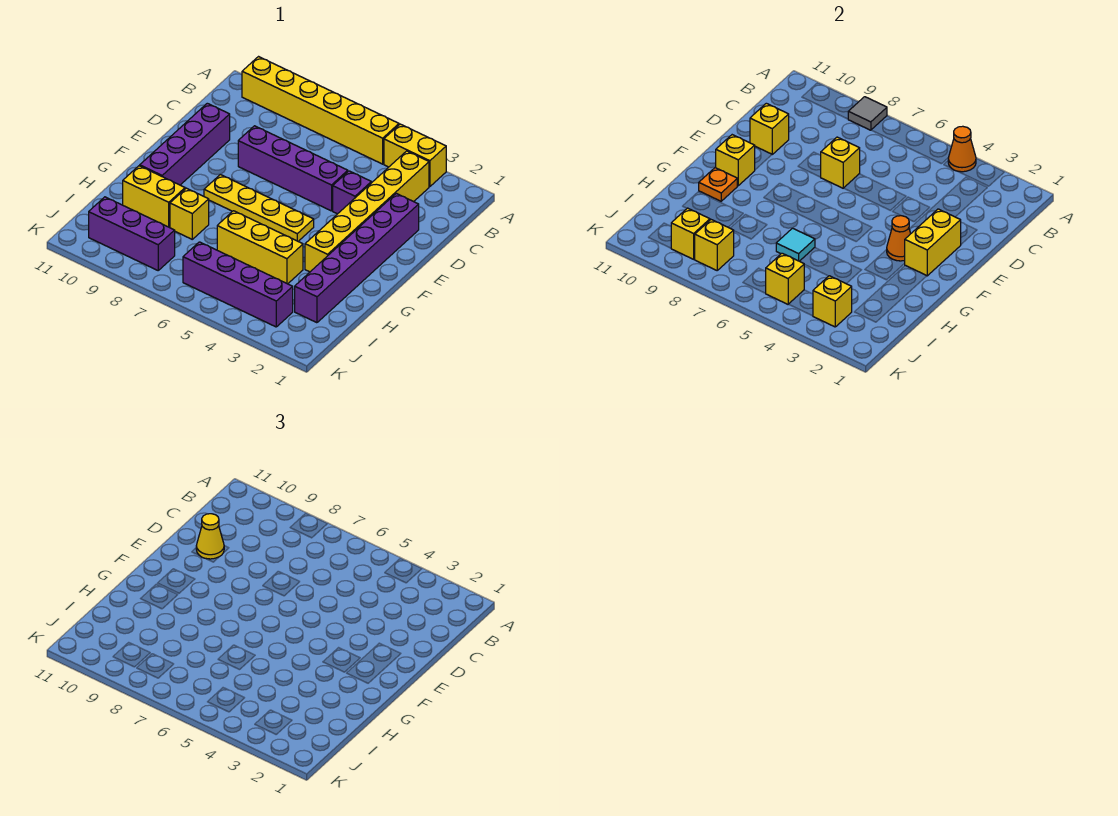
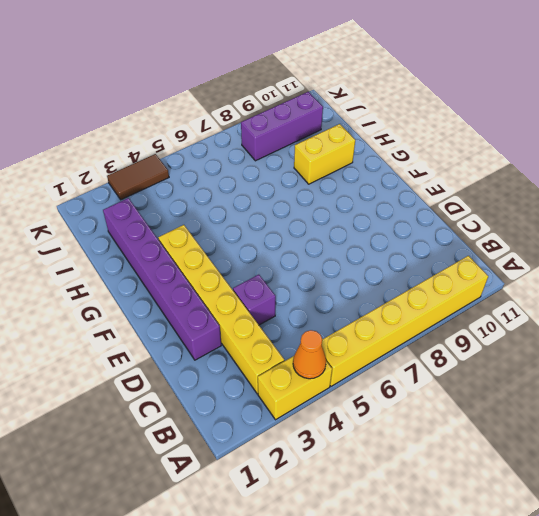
brown tile K3:K4 level 1 -> none
none -> purple brick D5:D8 level 1
none -> purple brick D10:G10 level 1
none -> yellow plate F5:F8 level 1

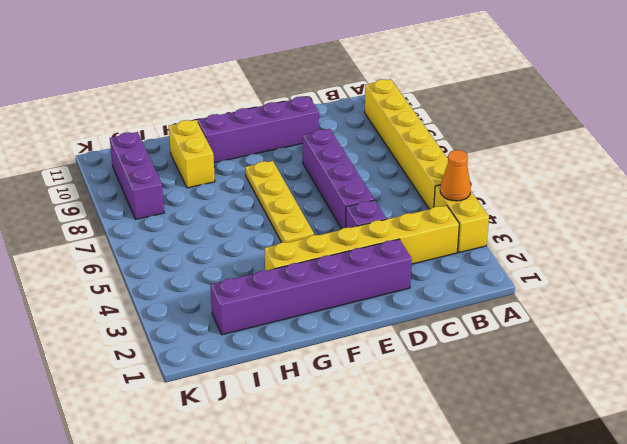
none -> yellow brick H4:H6 level 1
none -> yellow brick H8 level 1
none -> purple brick J3:J6 level 1

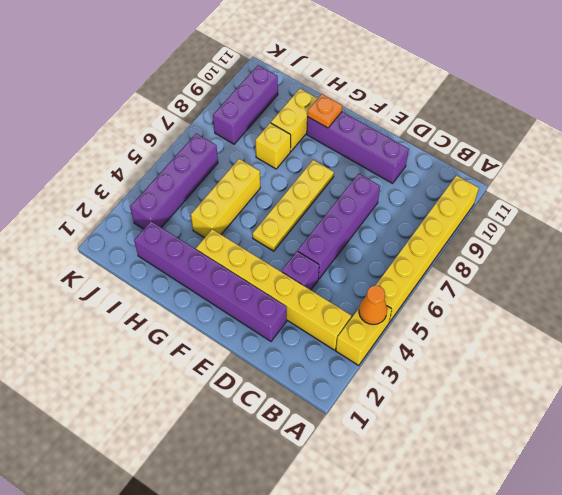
none -> grey tile A8 level 2
none -> yellow brick D7 level 2
none -> yellow brick D10 level 2

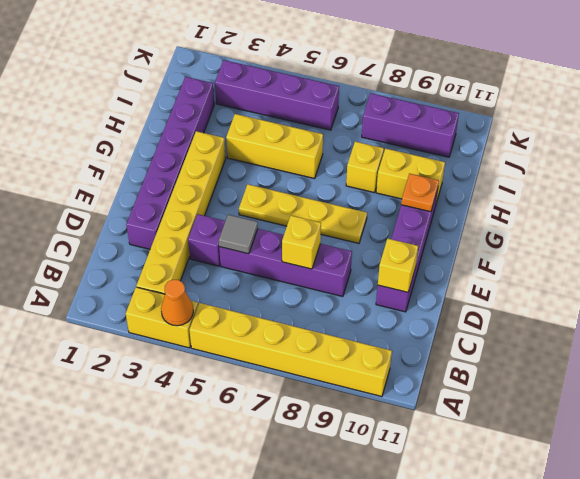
grey tile D5 level 2 -> grey tile A8 level 2
none -> yellow brick E2:F2 level 2
none -> orange cone F3 level 2
none -> yellow brick F10 level 2

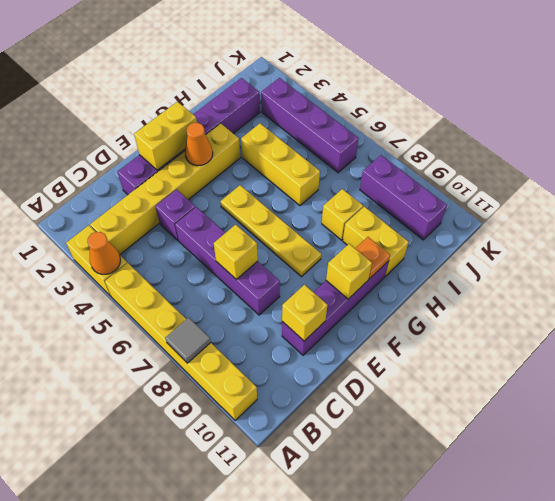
none -> cyan tile H6 level 2
none -> yellow brick J3 level 2
none -> yellow brick J5 level 2

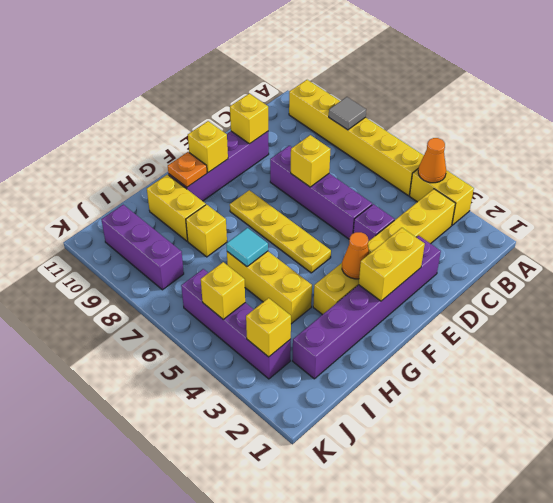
none -> yellow brick J8 level 2
none -> yellow brick J9 level 2
none -> yellow cone D10 level 3

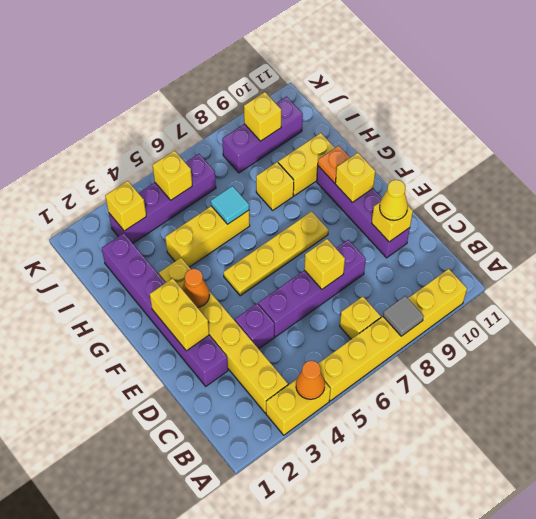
yellow brick B7 level 1 -> yellow brick J8 level 2

